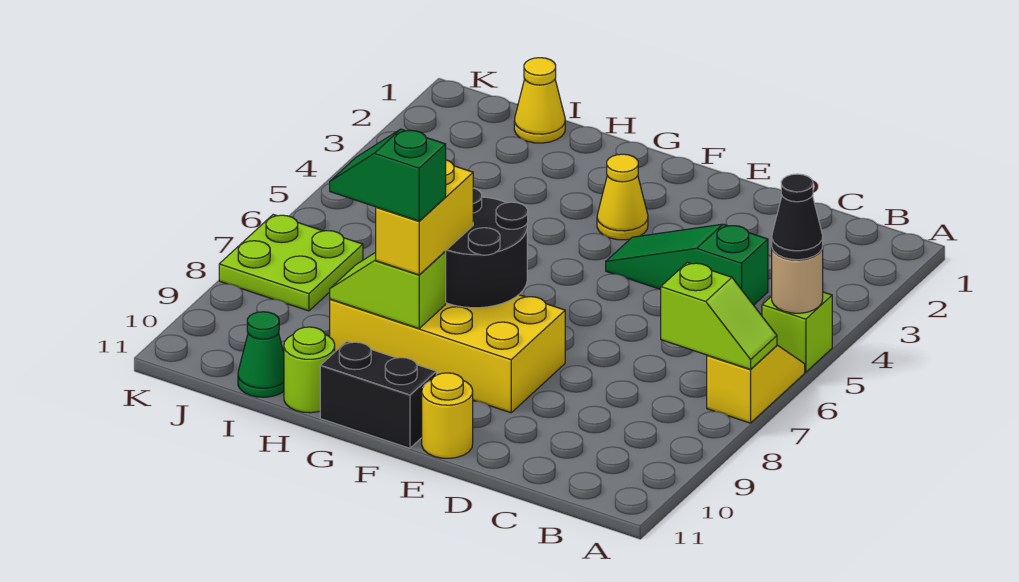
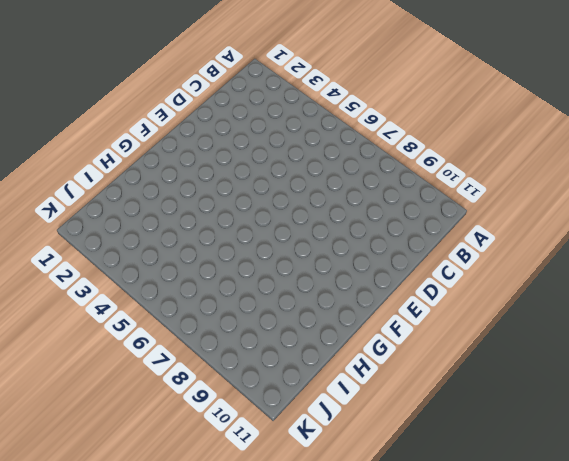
none -> lime brick A5 level 1
none -> yellow slope A6:A7 level 1 top 7
none -> green slope C4:E4 level 1 top C

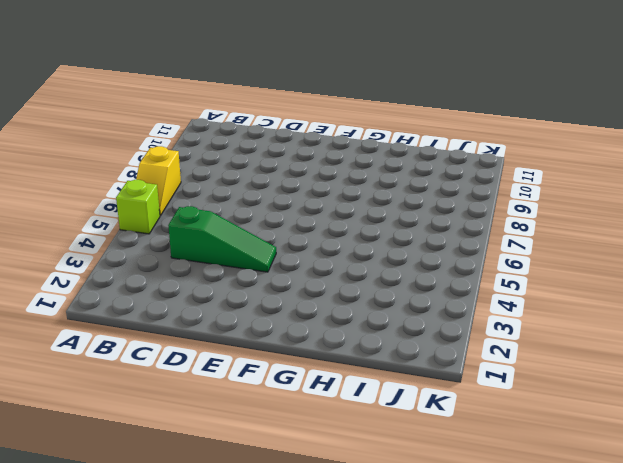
none -> yellow brick E8:H9 level 1
none -> yellow round brick E11 level 1
none -> yellow cone F3 level 1

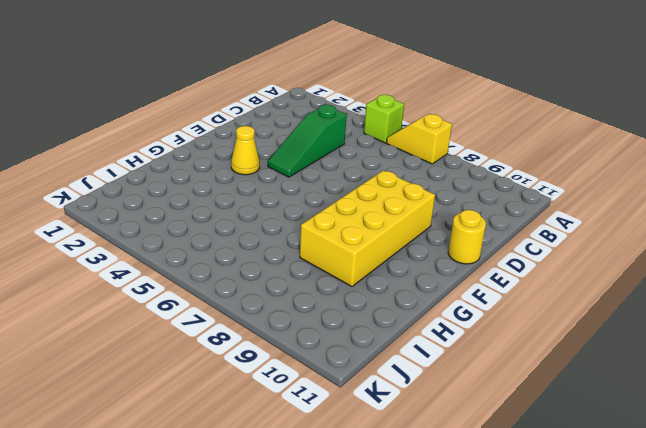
none -> black brick F11:G11 level 1
none -> lime round brick H11 level 1
none -> yellow cone I1 level 1

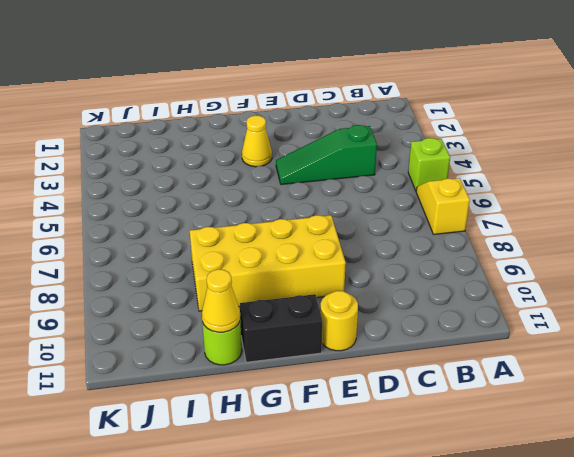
yellow cone H11 level 2 -> yellow cone I1 level 1
none -> green cone I11 level 1
none -> lime plate J7:K8 level 1
none -> tan round brick A5 level 2

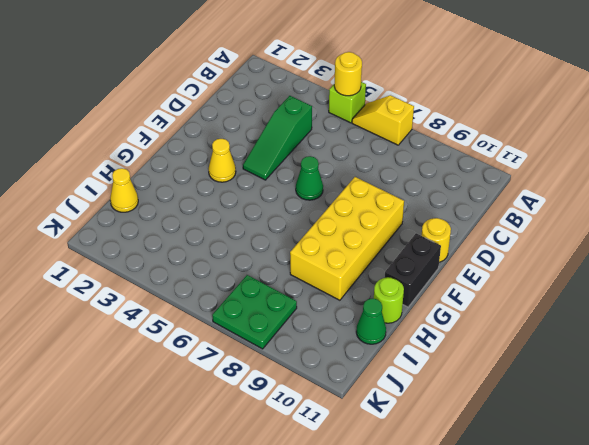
yellow round brick A5 level 2 -> tan round brick A5 level 2
green cone E6 level 1 -> none
green plate J7:K8 level 1 -> lime plate J7:K8 level 1
none -> lime slope A7:B7 level 2 top B
none -> black round brick F7:G8 level 2
none -> lime slope G9:H9 level 2 top G

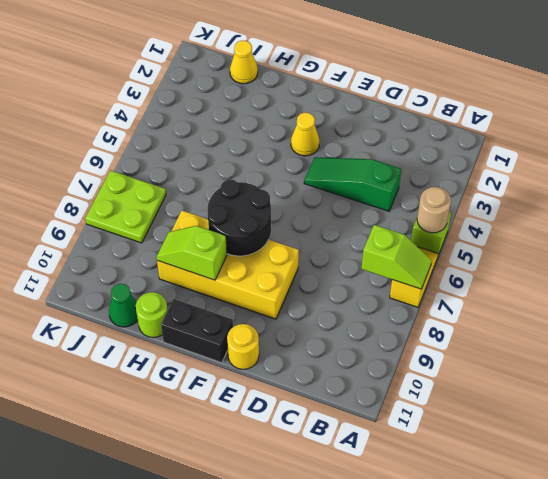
none -> black cone A5 level 3
none -> yellow brick G8:G9 level 3
none -> green slope G9:H9 level 4 top G

